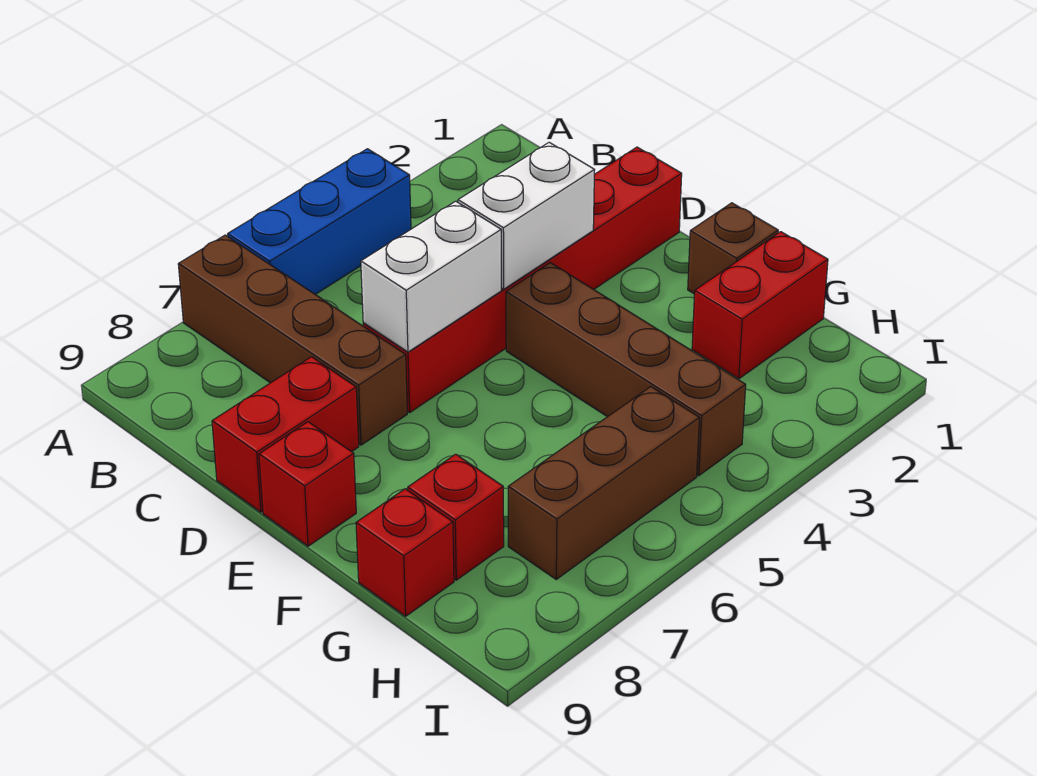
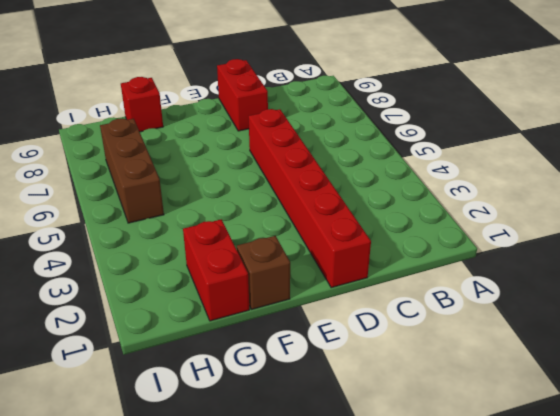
none -> blue brick A4:A6 level 1
none -> brown brick A7:D7 level 1
none -> brown brick E4:H4 level 1

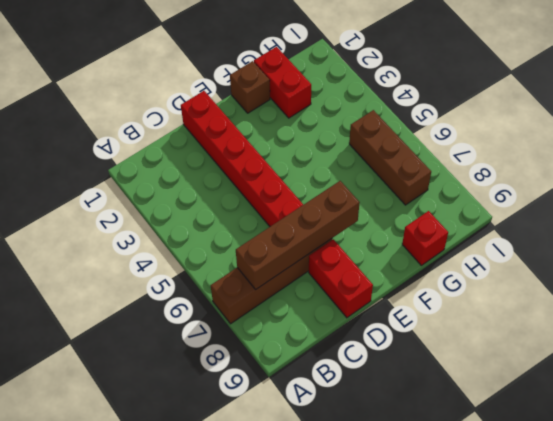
brown brick B7:E7 level 2 -> brown brick E4:H4 level 1
none -> blue brick A4:A6 level 1
none -> red brick E9 level 1
none -> red brick G8 level 1

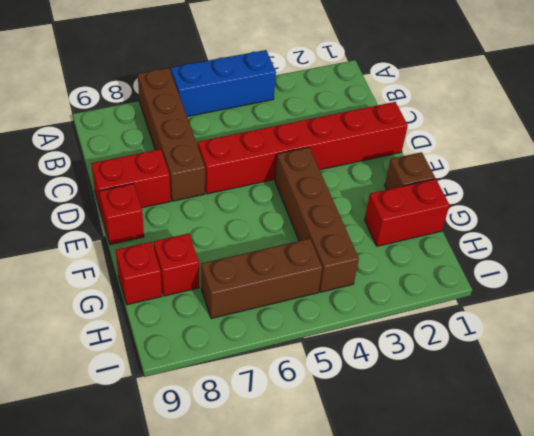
none -> white brick D3:D4 level 2
none -> white brick D5:D6 level 2

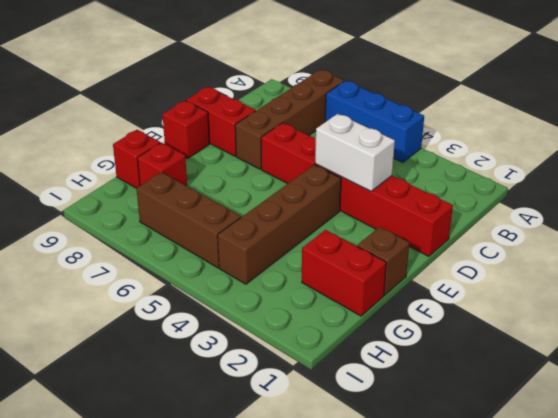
none -> white brick D5:D6 level 2

